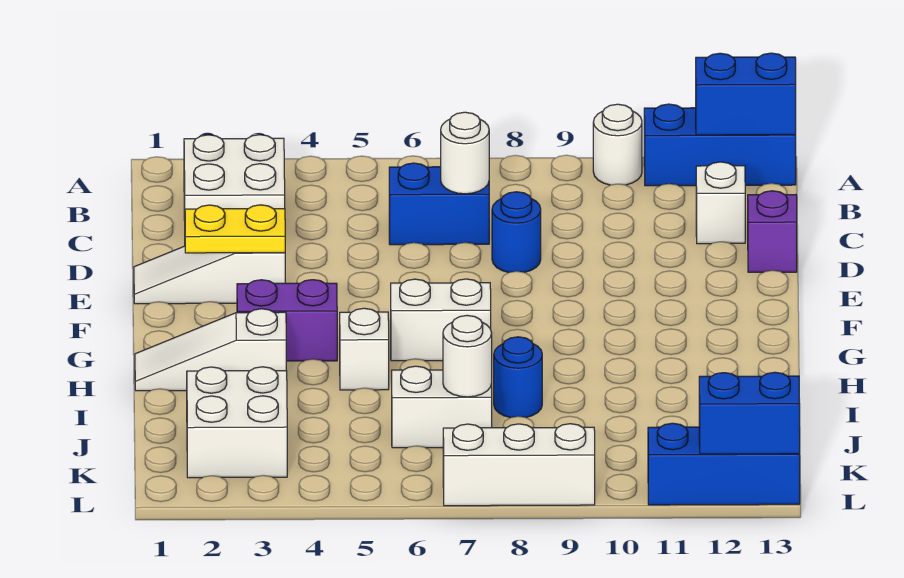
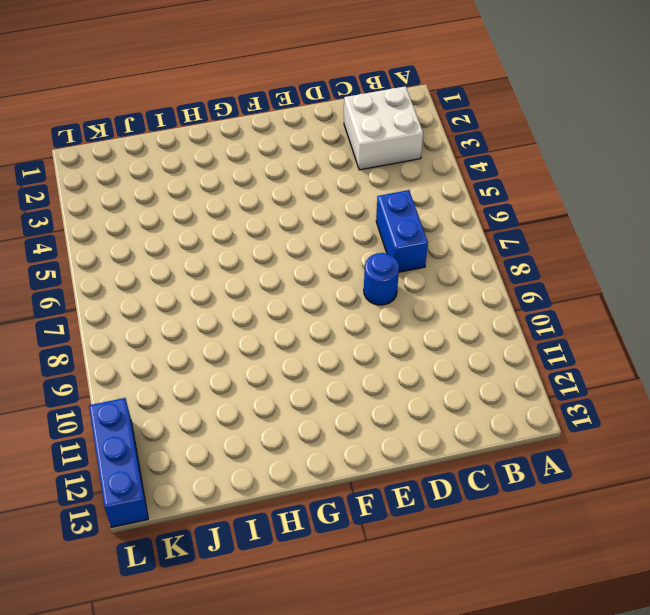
none -> white round brick A10 level 1
none -> blue brick A11:A13 level 1
none -> white brick C12 level 1

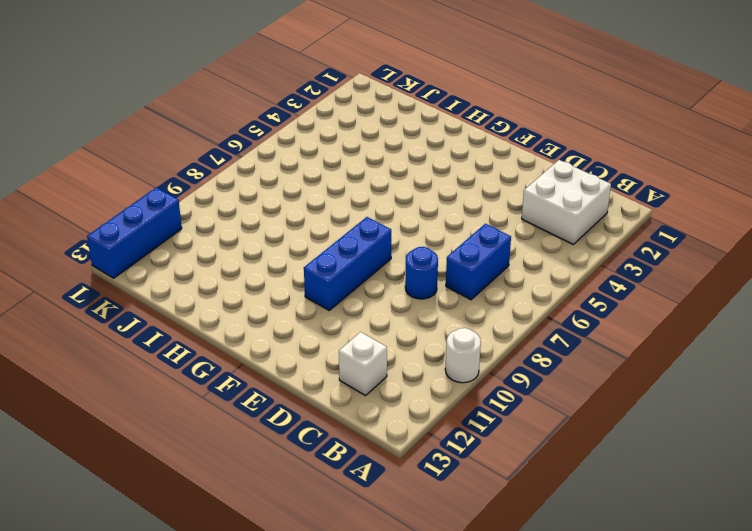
blue brick F8:F10 level 1 -> blue brick A11:A13 level 1
none -> purple brick D13 level 1
none -> white slope E1:E3 level 1 top 3
none -> purple brick G3:G4 level 1

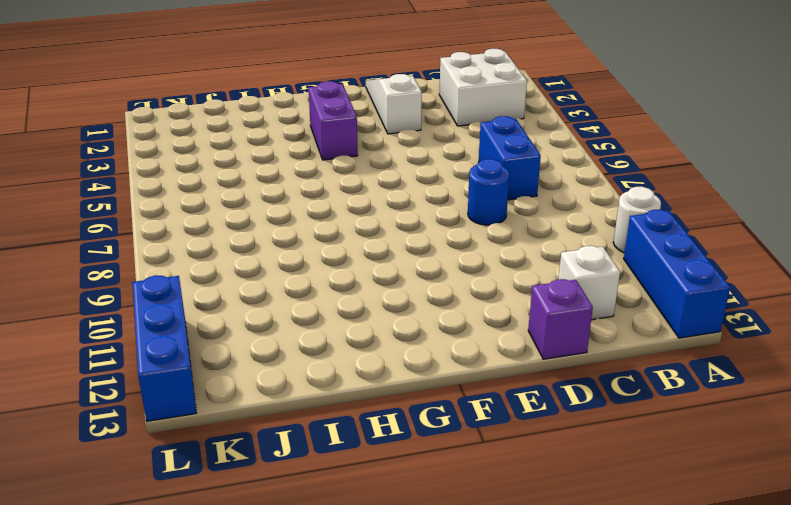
none -> white brick G6:G7 level 1
none -> white slope H1:H3 level 1 top 3
none -> white brick H5 level 1

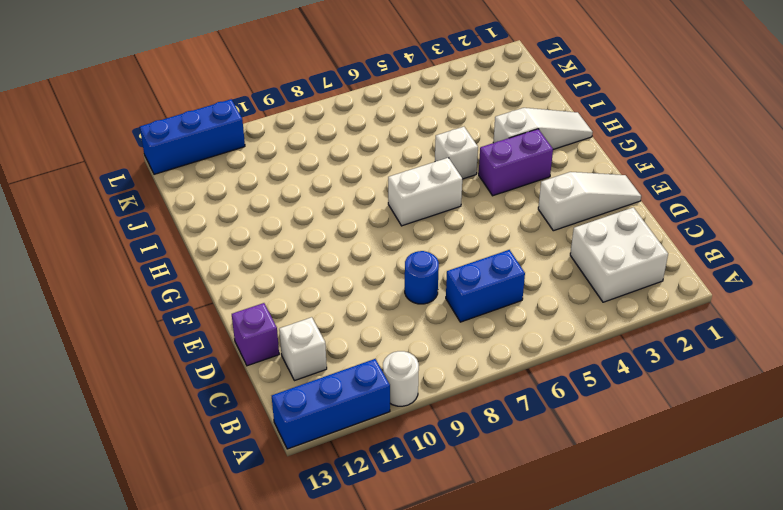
none -> blue round brick I8 level 1
none -> white brick J2:K3 level 1
none -> white brick J6:J7 level 1

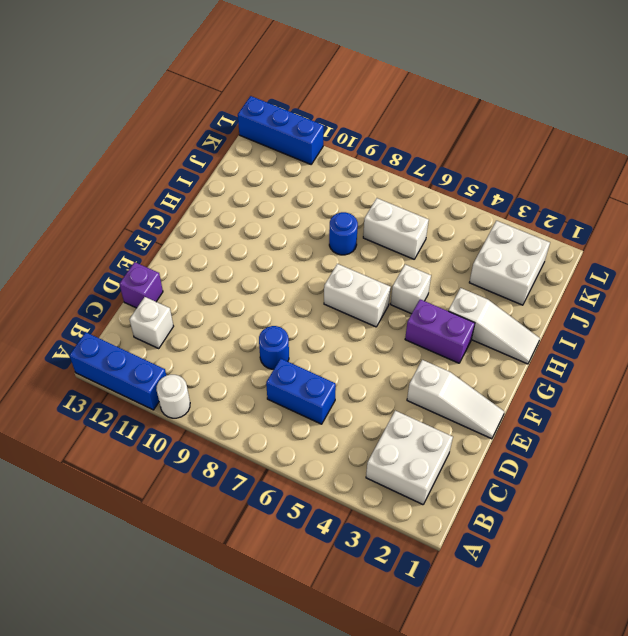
none -> white brick L7:L9 level 1
none -> blue brick A12:A13 level 2
none -> white round brick C7 level 2

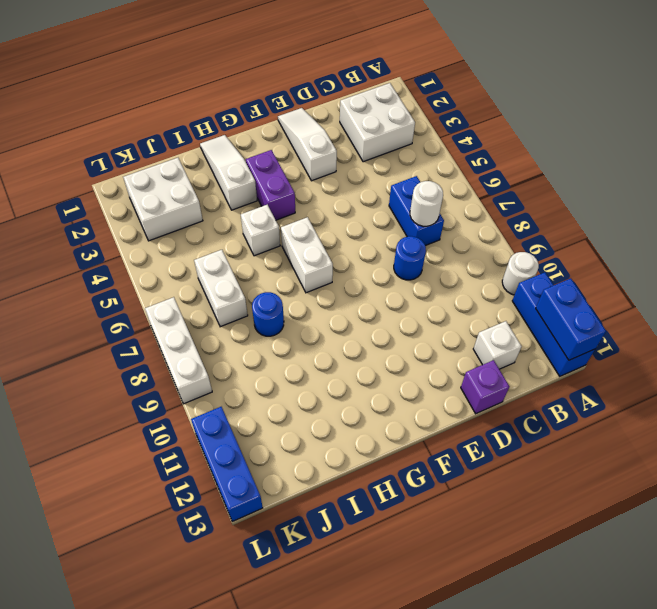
none -> yellow plate E2:E3 level 2
none -> white round brick J7 level 2
none -> blue brick L12:L13 level 2

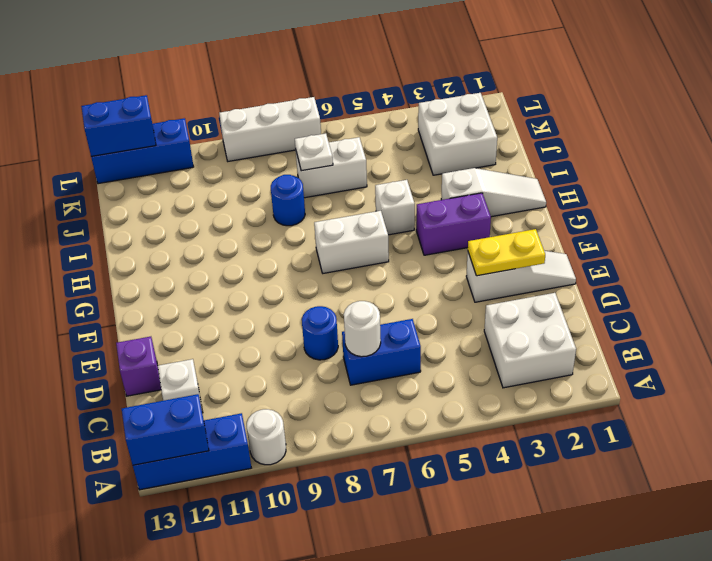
white plate J7 level 2 -> white round brick J7 level 2

